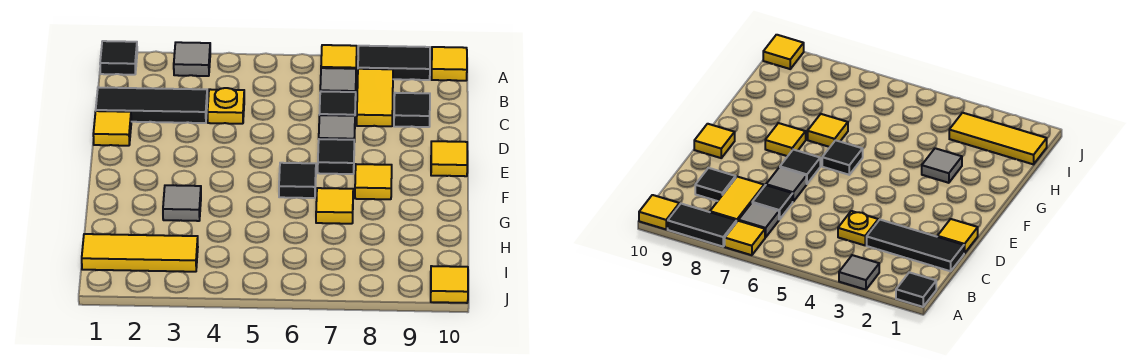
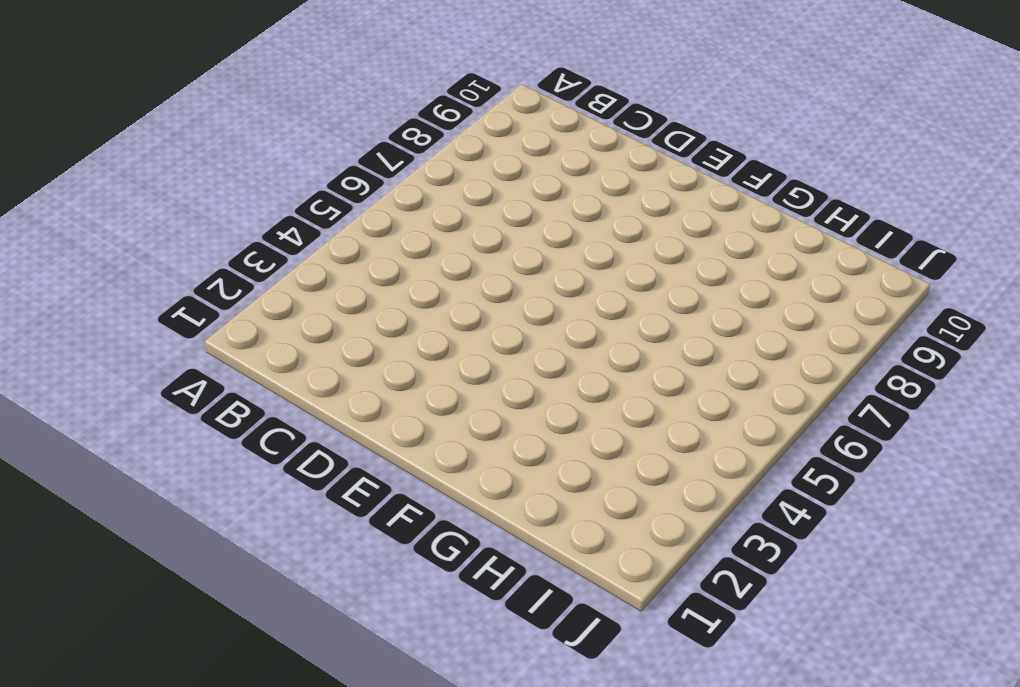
none -> black tile A1 level 1
none -> grey tile A3 level 1
none -> yellow tile A7 level 1

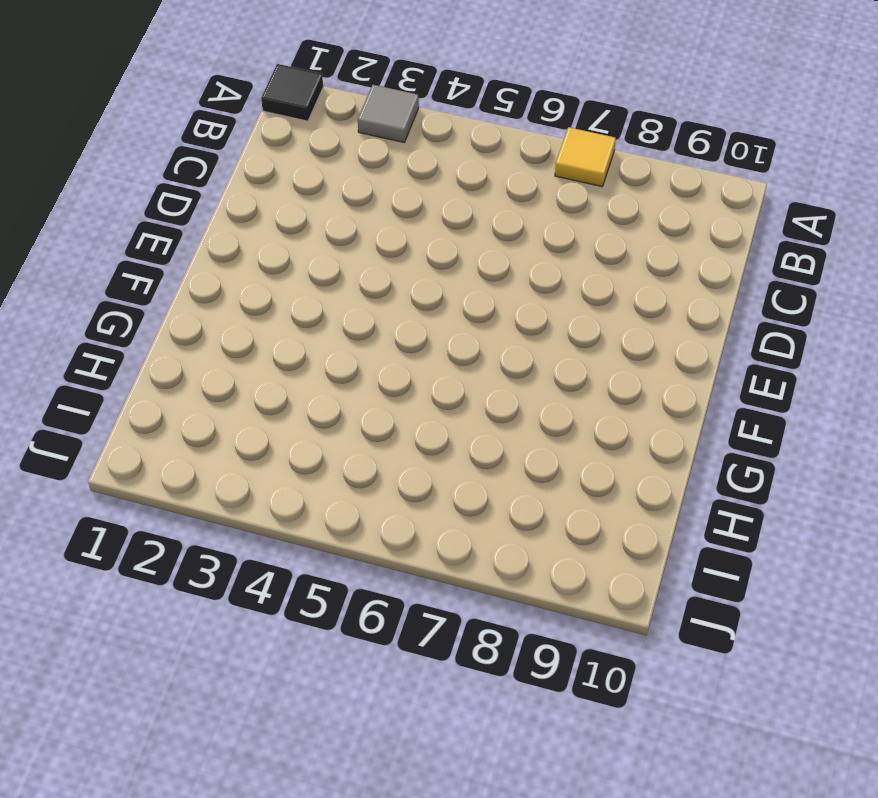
none -> black tile A8:A9 level 1
none -> yellow tile A10 level 1
none -> grey tile B7 level 1

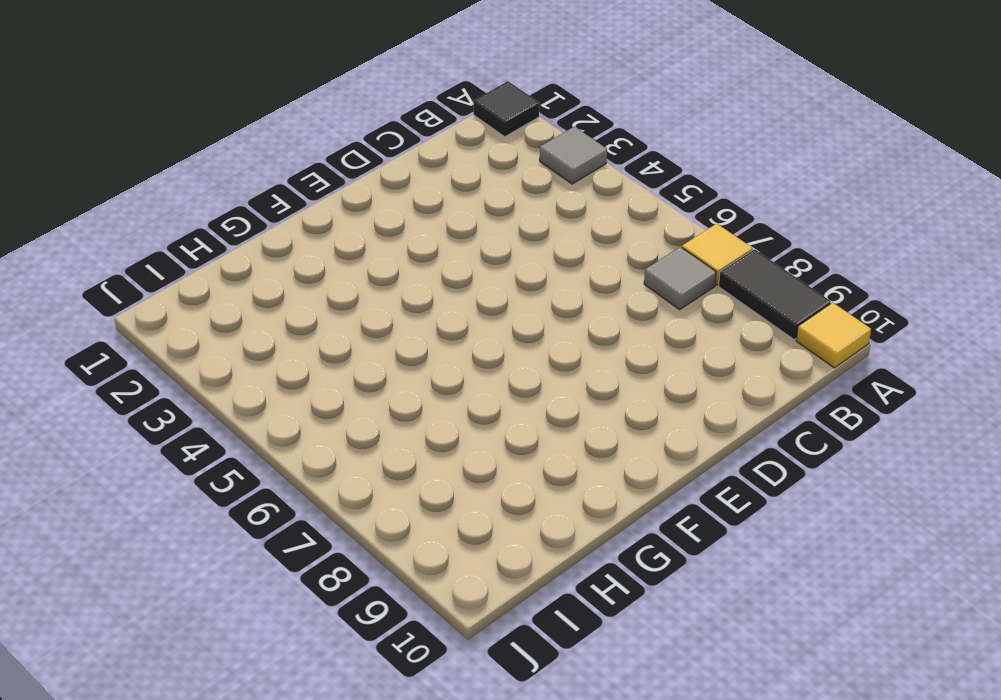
none -> yellow tile B8:C8 level 1
none -> black tile C1:C3 level 1
none -> yellow plate C4 level 1

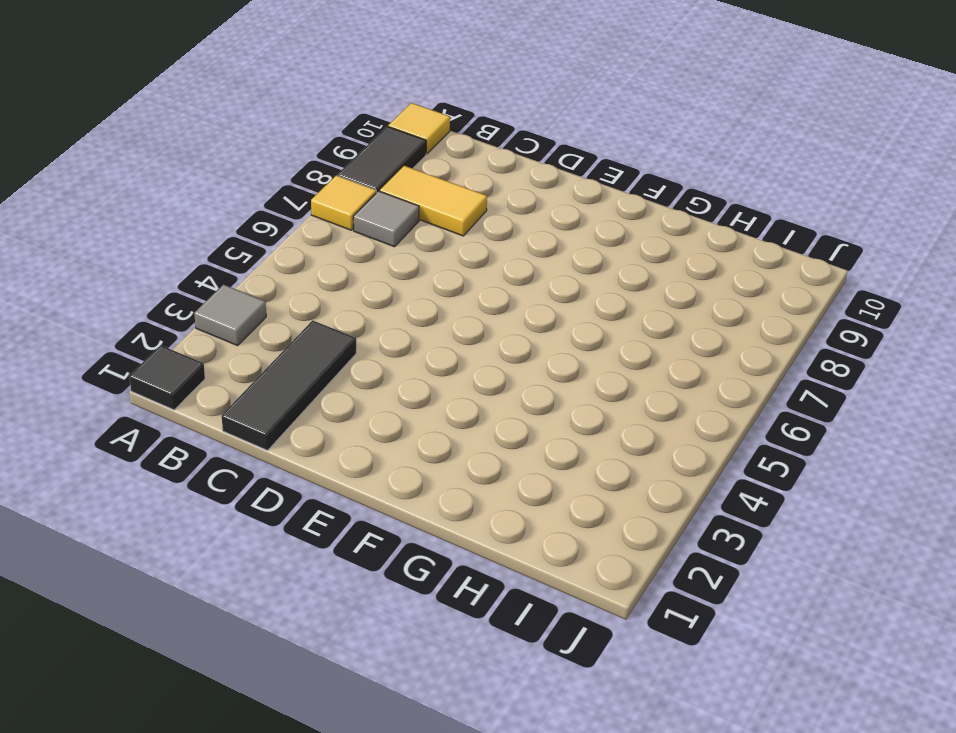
none -> yellow plate C4 level 1
none -> black tile C7 level 1
none -> black tile C9 level 1

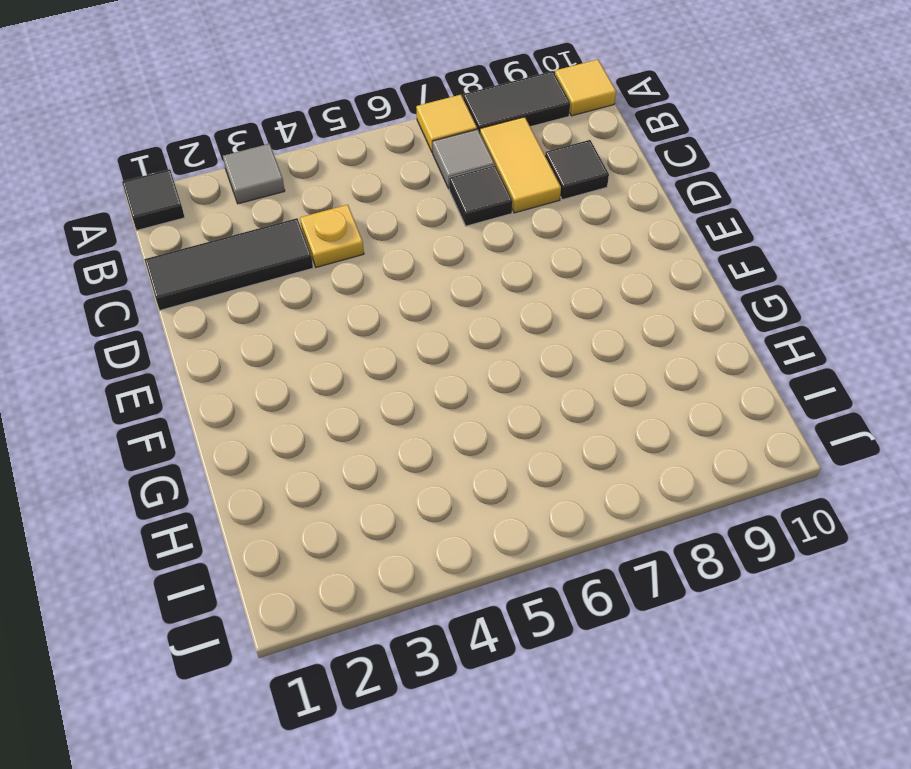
none -> yellow tile D1 level 1
none -> grey tile D7 level 1
none -> black tile E7 level 1

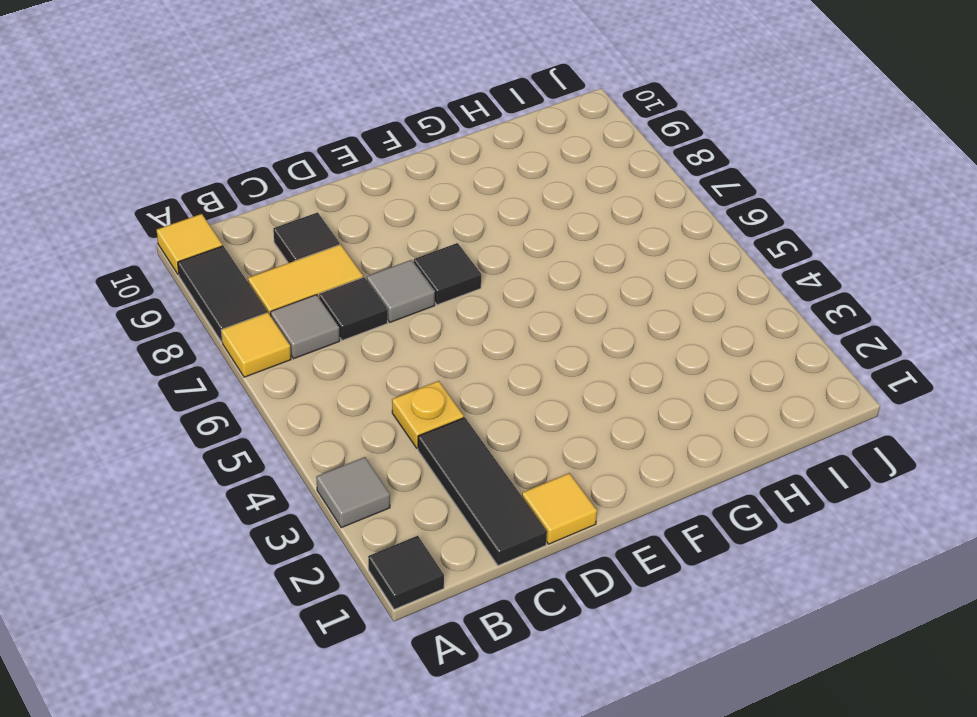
none -> yellow tile E10 level 1
none -> black tile F6 level 1
none -> yellow tile F8 level 1

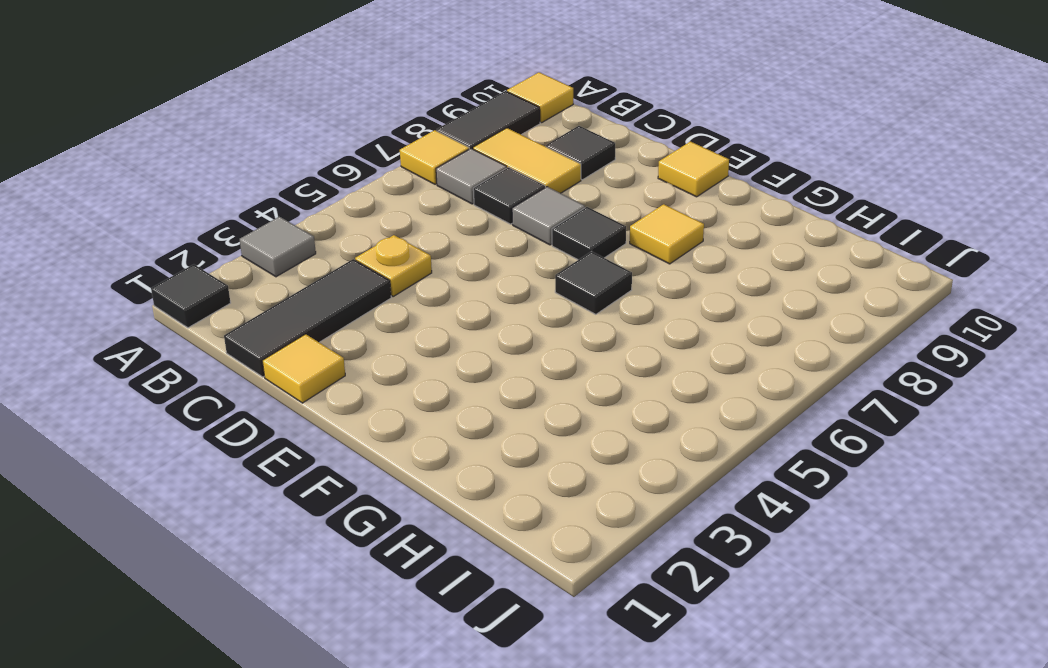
none -> grey tile G3 level 1
none -> yellow tile G7 level 1
none -> yellow tile I1:I3 level 1

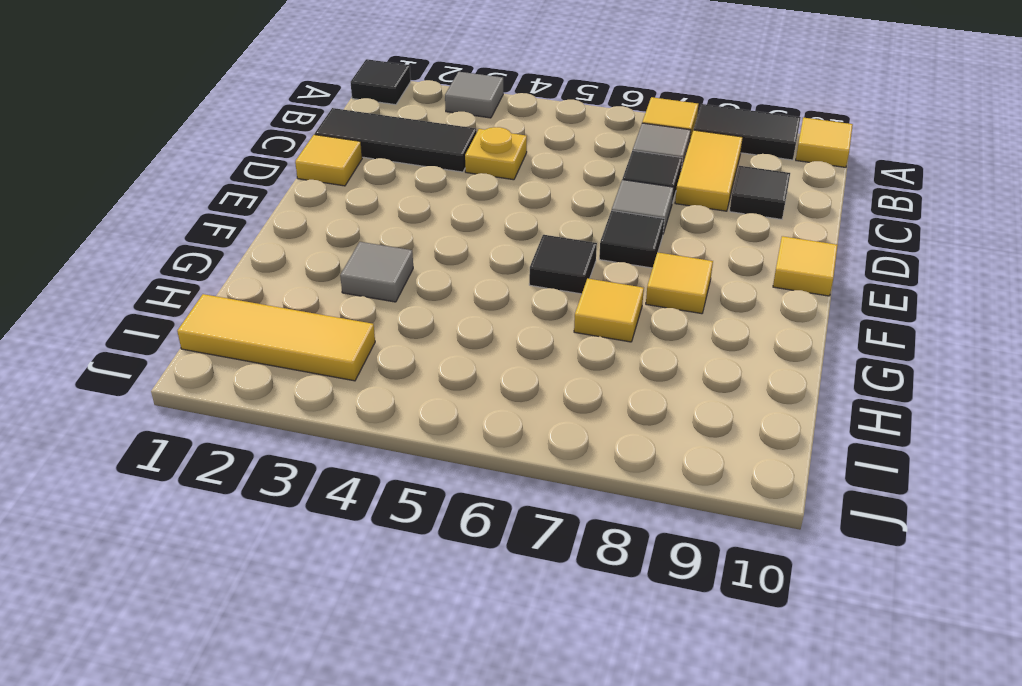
none -> yellow tile J10 level 1

